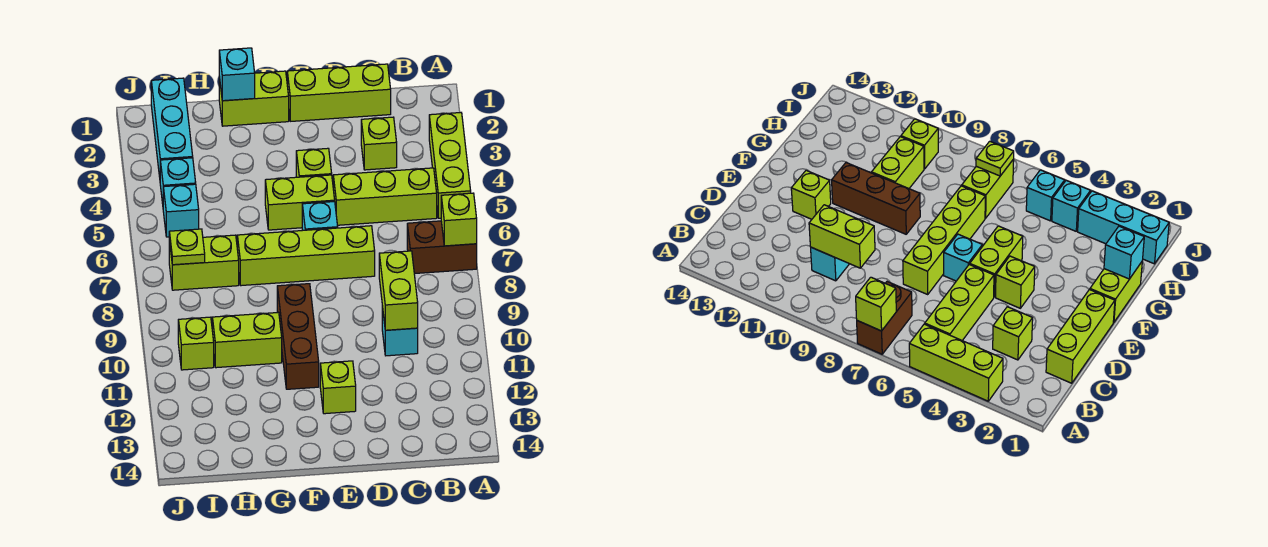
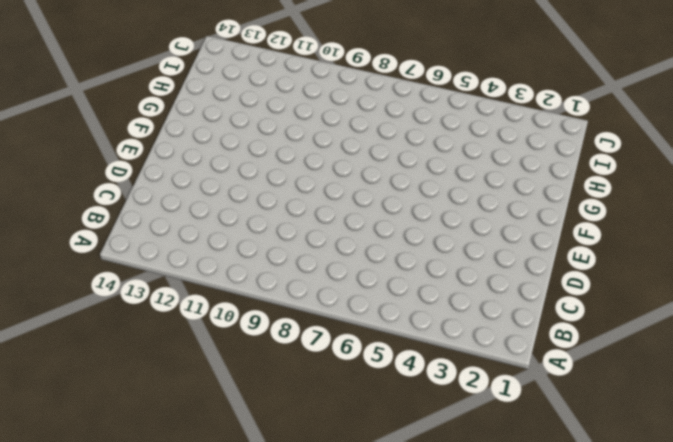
none -> lime brick A3:A5 level 1
none -> brown brick A7:B7 level 1
none -> lime brick B5:D5 level 1

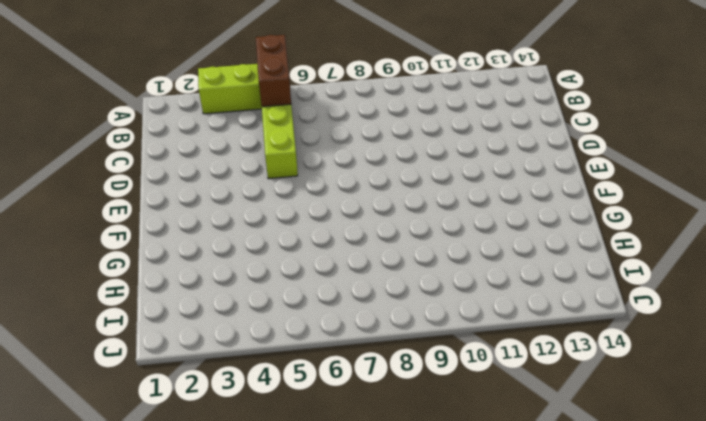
brown brick A5:B5 level 2 -> brown brick A7:B7 level 1
none -> lime brick C1:E1 level 1
none -> lime brick C3 level 1
none -> cyan brick C10 level 1

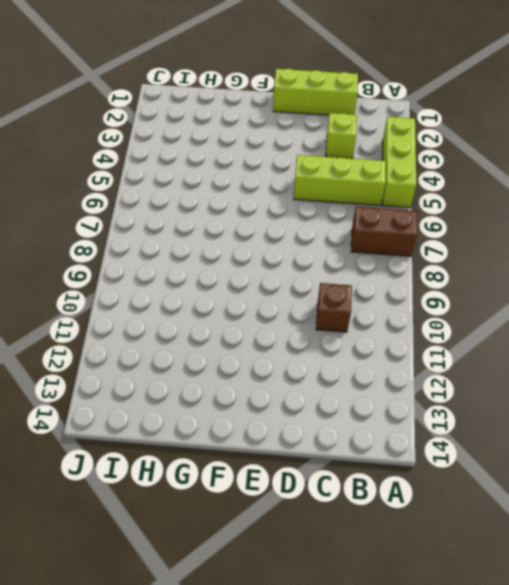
brown brick C10 level 1 -> cyan brick C10 level 1
none -> lime brick D7:G7 level 1
none -> lime brick E4 level 1
none -> lime brick E5:F5 level 1

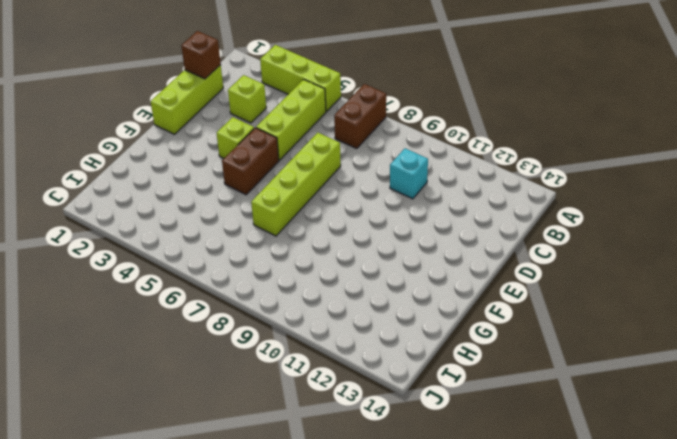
brown brick C1 level 2 -> none
brown brick E5:F5 level 1 -> lime brick E5:F5 level 1
none -> cyan brick E6 level 1
none -> lime brick E12 level 1
none -> lime brick F1:G1 level 1

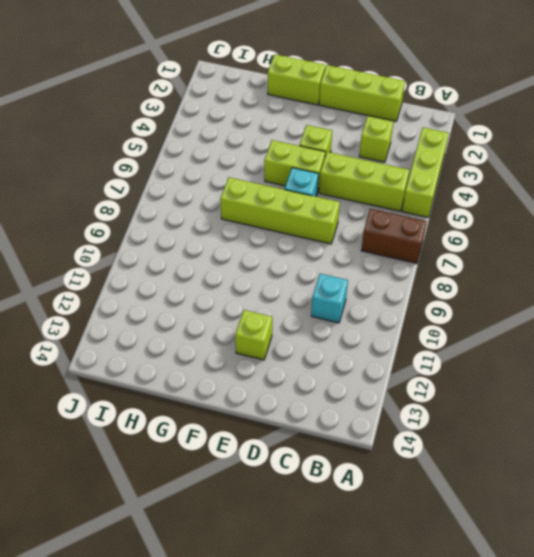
none -> brown brick F9:F11 level 1
none -> lime brick G10:H10 level 1
none -> lime brick H7:I7 level 1

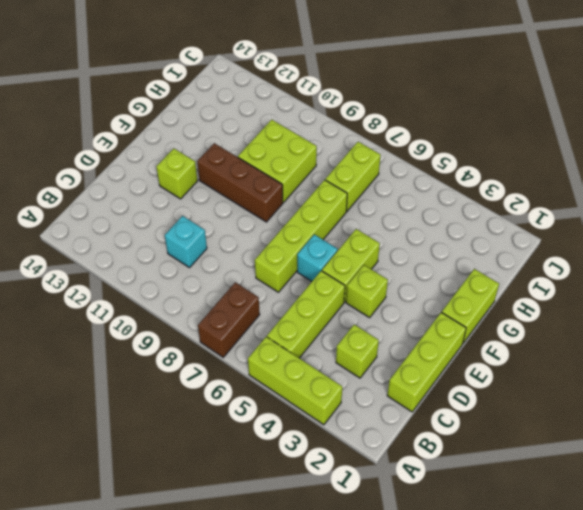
lime brick G9:H10 level 1 -> lime brick G10:H10 level 1
none -> cyan brick I1:I3 level 1
none -> cyan brick I4 level 1
none -> cyan brick I5 level 1

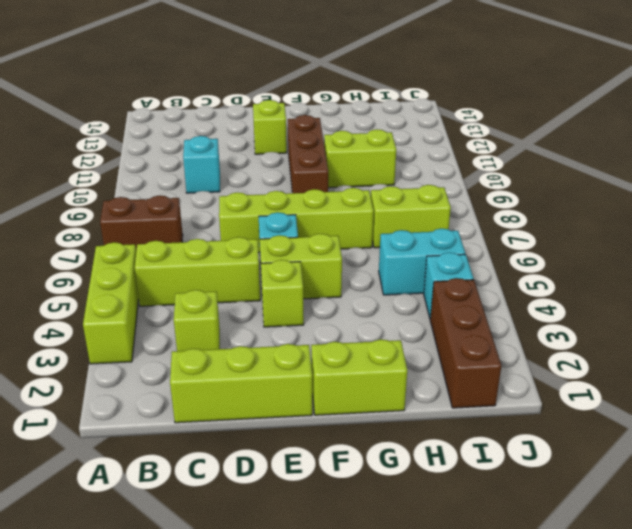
cyan brick H5:I5 level 1 -> cyan brick I5 level 1
brown brick I1:I3 level 1 -> cyan brick I1:I3 level 1
none -> lime brick I10 level 1
none -> lime brick A7 level 2
none -> lime brick C9:C10 level 2

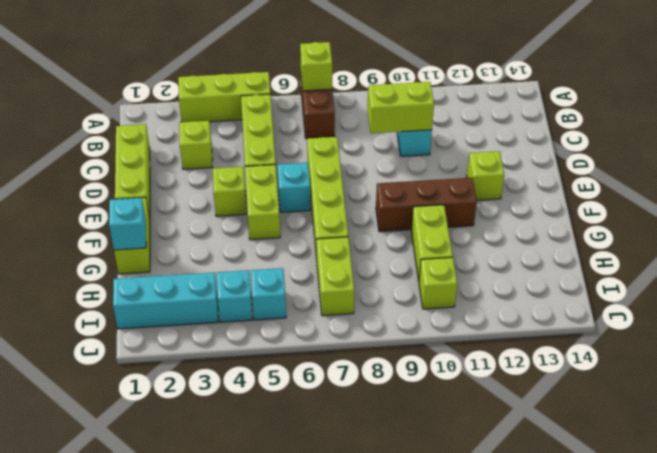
none -> lime plate I7 level 2

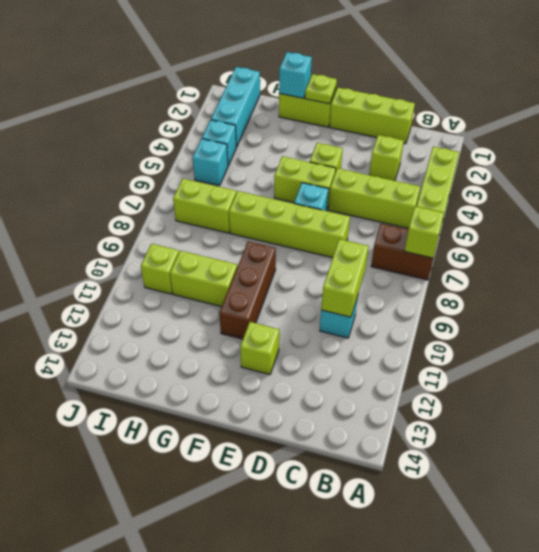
lime plate F1 level 2 -> lime plate I7 level 2

